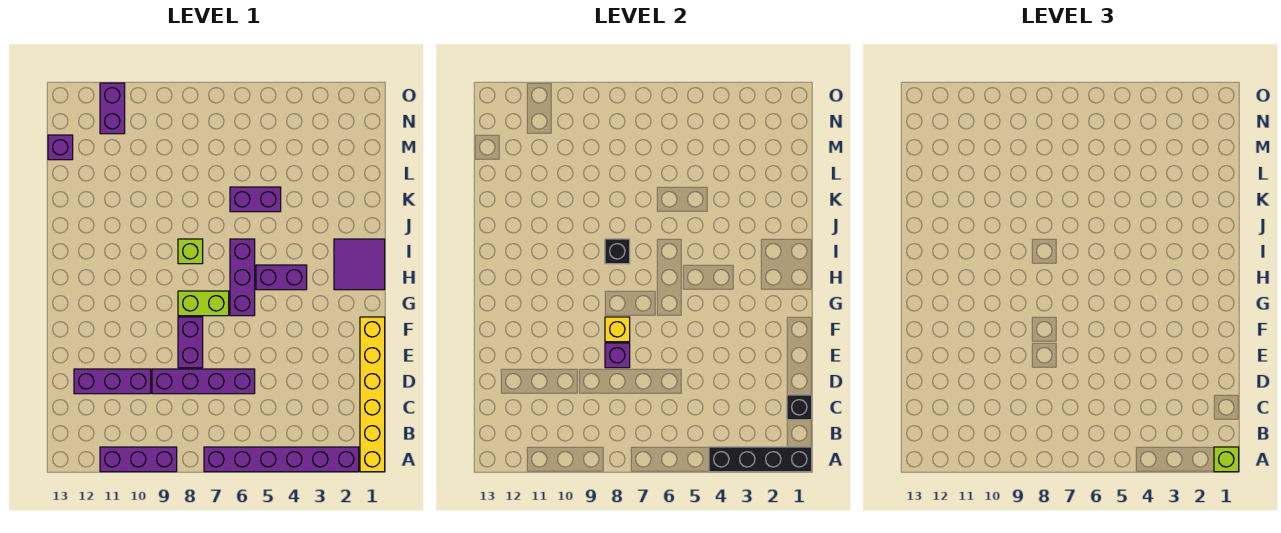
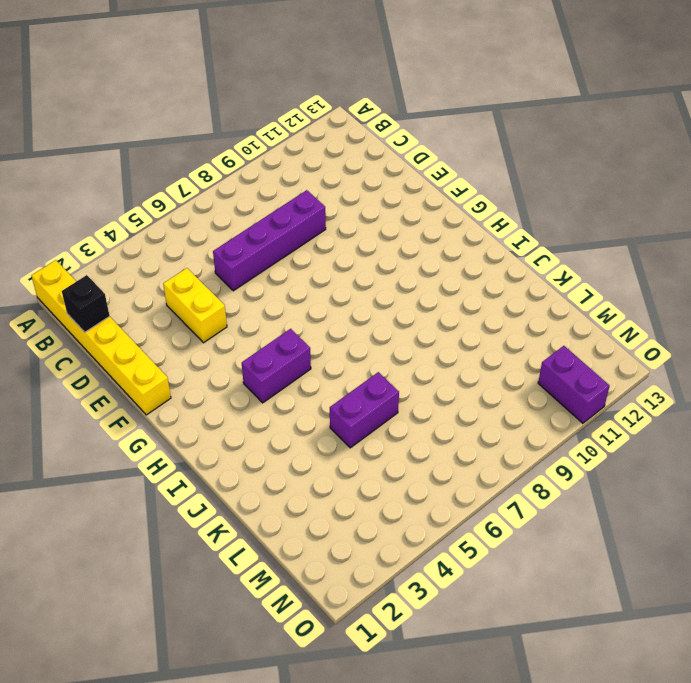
yellow brick D4:E4 level 1 -> none
none -> purple brick A2:A7 level 1
none -> purple brick A9:A11 level 1
none -> purple brick D10:D12 level 1

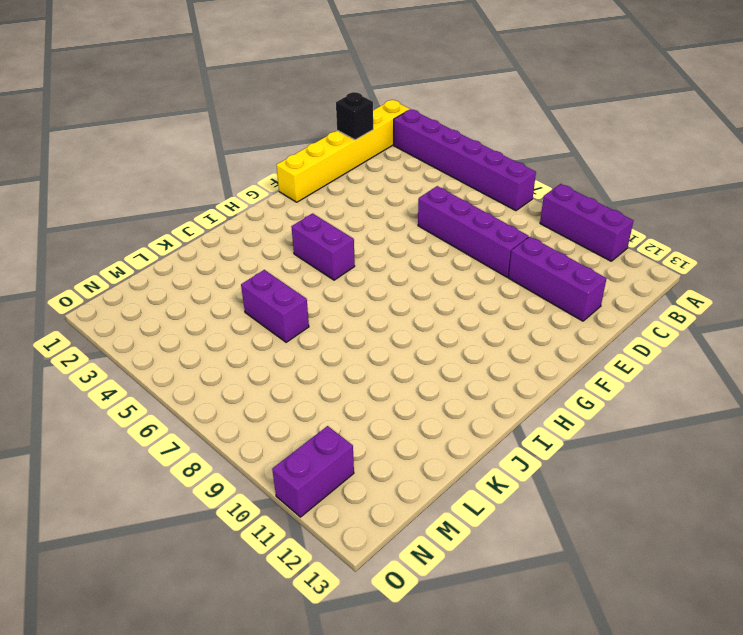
none -> purple brick E8:F8 level 1
none -> purple brick G6:I6 level 1
none -> lime brick G7:G8 level 1

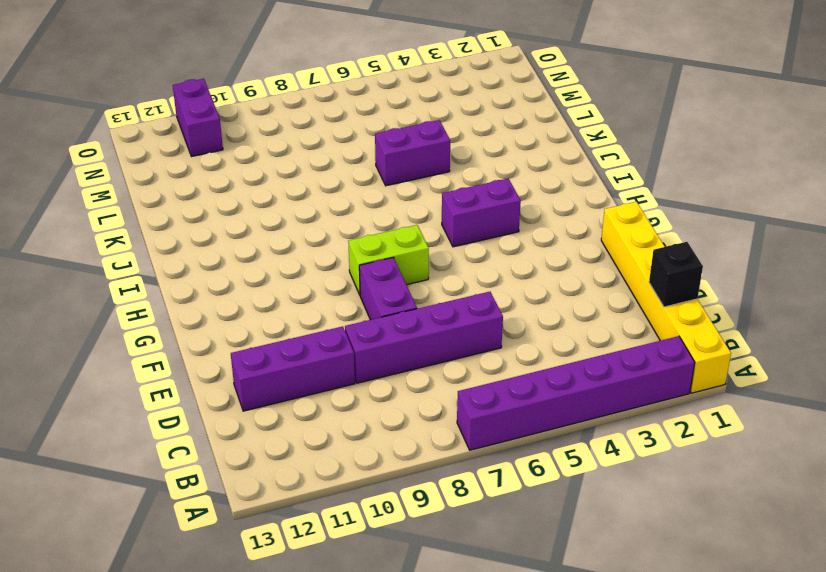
none -> purple brick A9:A11 level 1
none -> purple brick G6:I6 level 1
none -> purple tile H1:I2 level 1

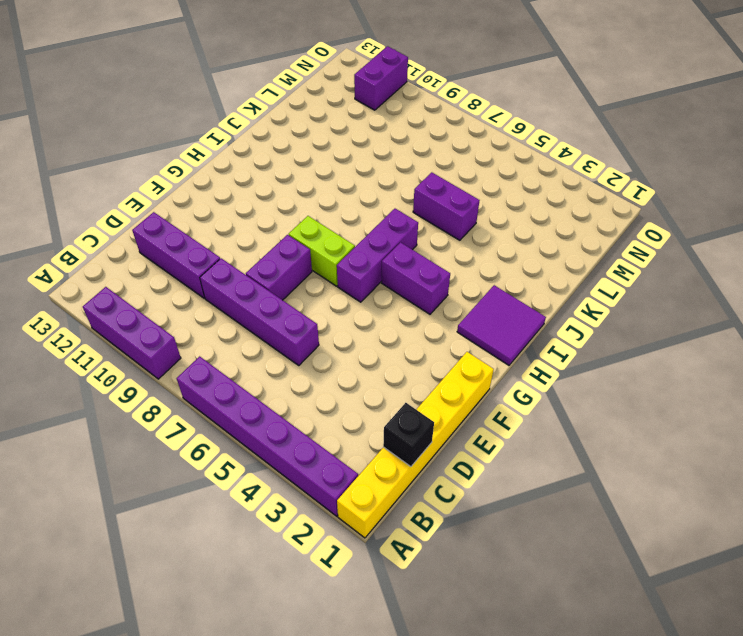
none -> lime brick I8 level 1
none -> purple brick M13 level 1
none -> black brick A1:A4 level 2

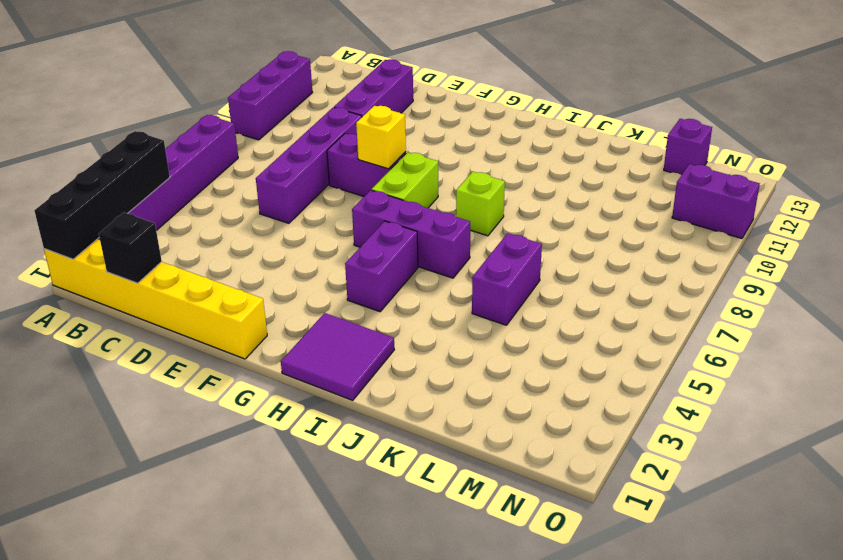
none -> purple brick E8 level 2
none -> black brick I8 level 2
none -> lime brick A1 level 3

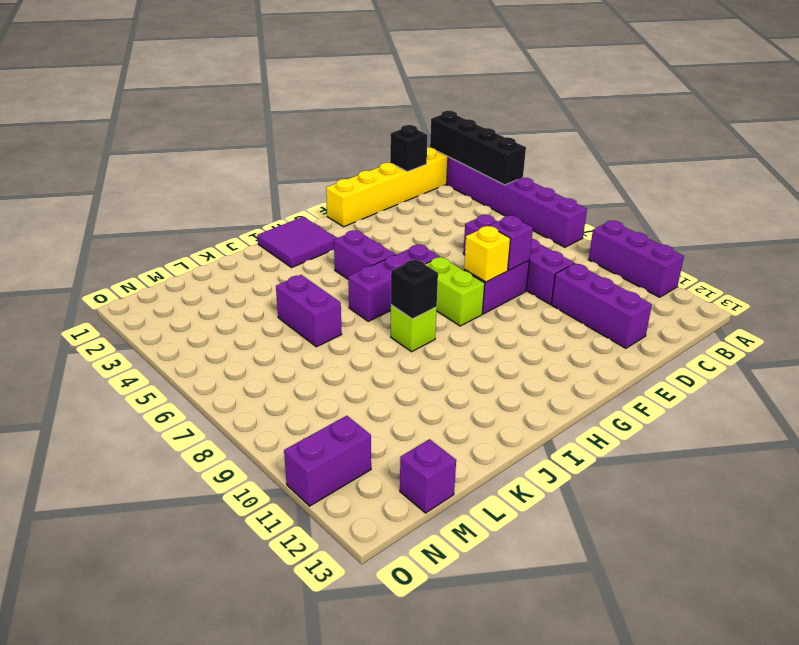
none -> lime brick A1 level 3

